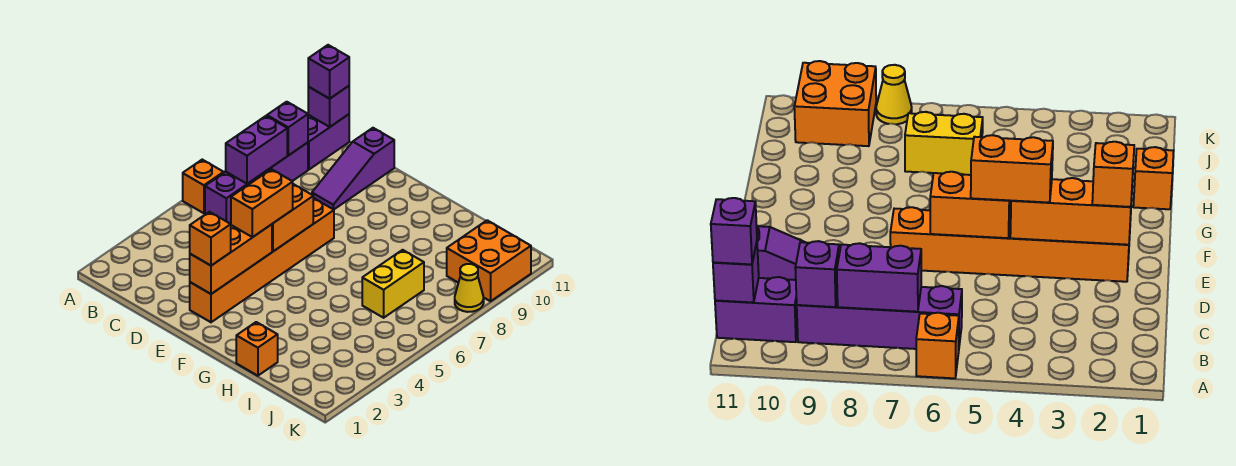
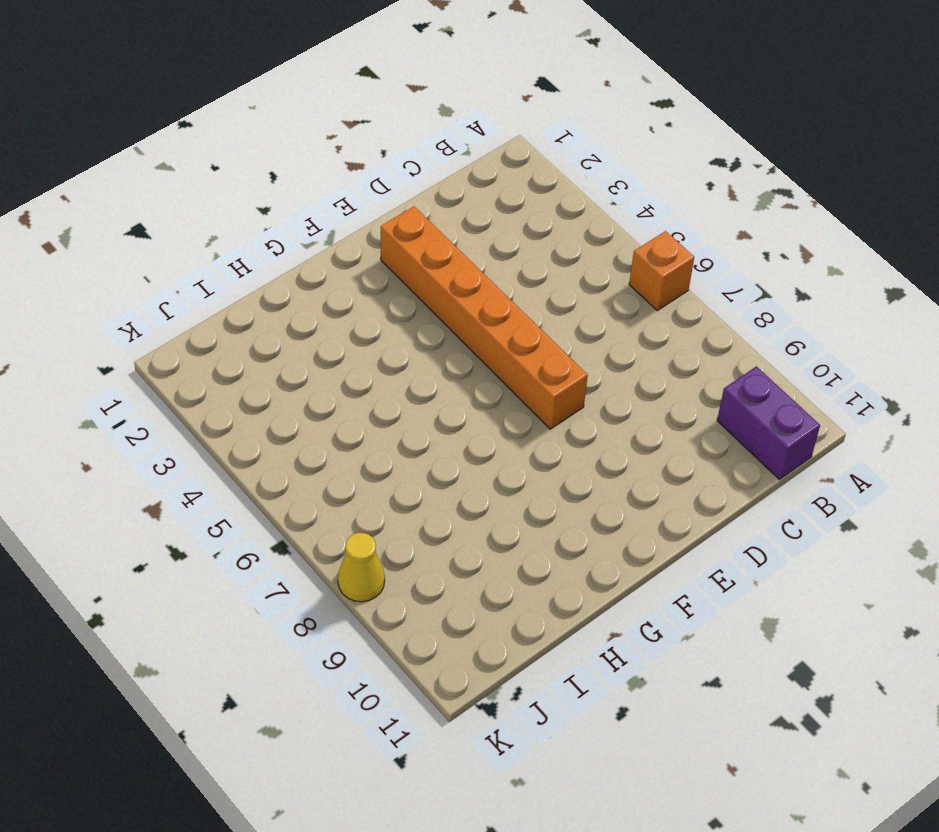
none -> purple brick B6:B9 level 1
none -> purple slope D9:D11 level 1 top 11
none -> orange brick H1 level 1

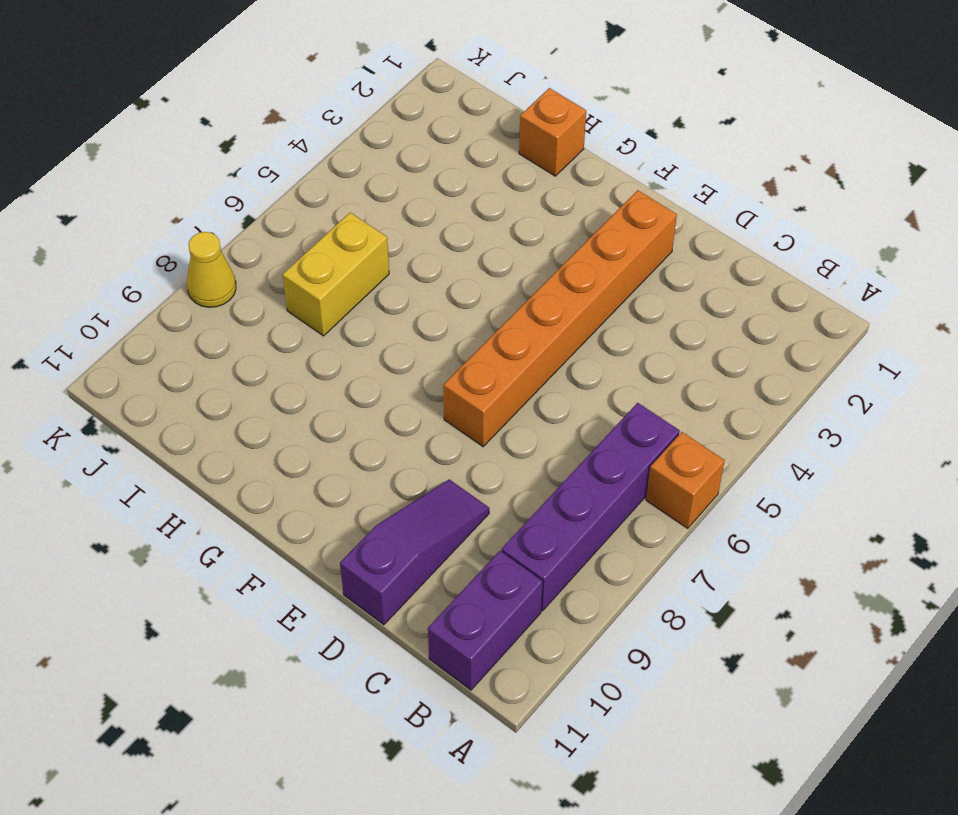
none -> orange brick J9:K10 level 1
none -> purple brick B7:B8 level 2
none -> purple brick B9 level 2

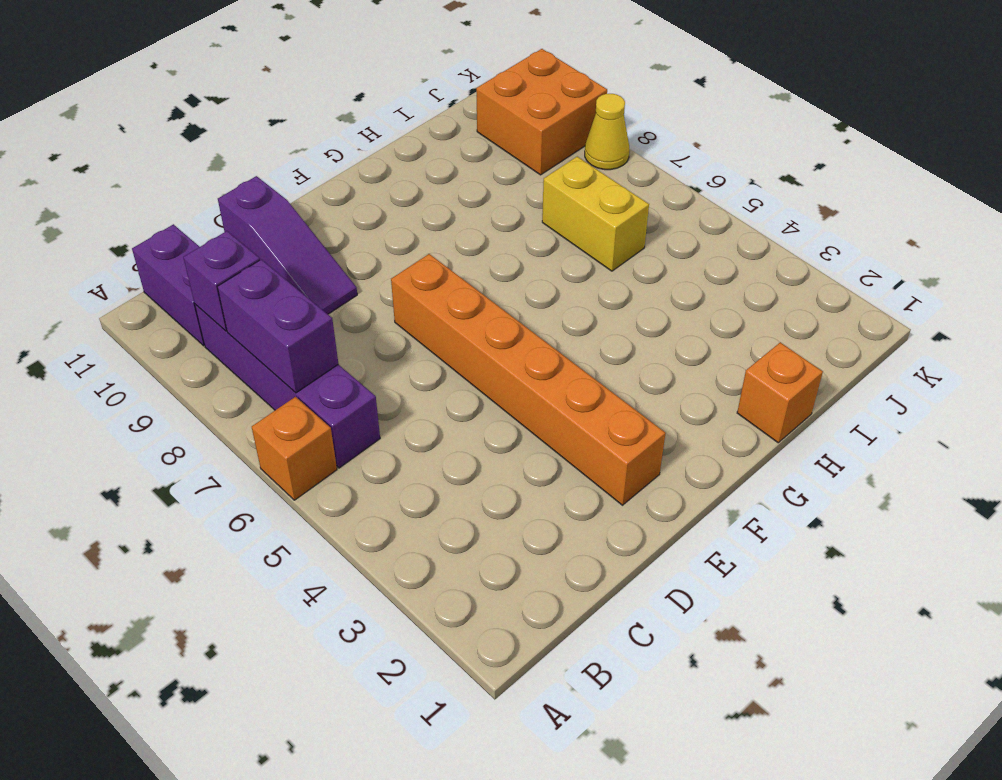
none -> purple brick B11 level 2
none -> orange brick E2:E4 level 2
none -> orange brick E5:E6 level 2

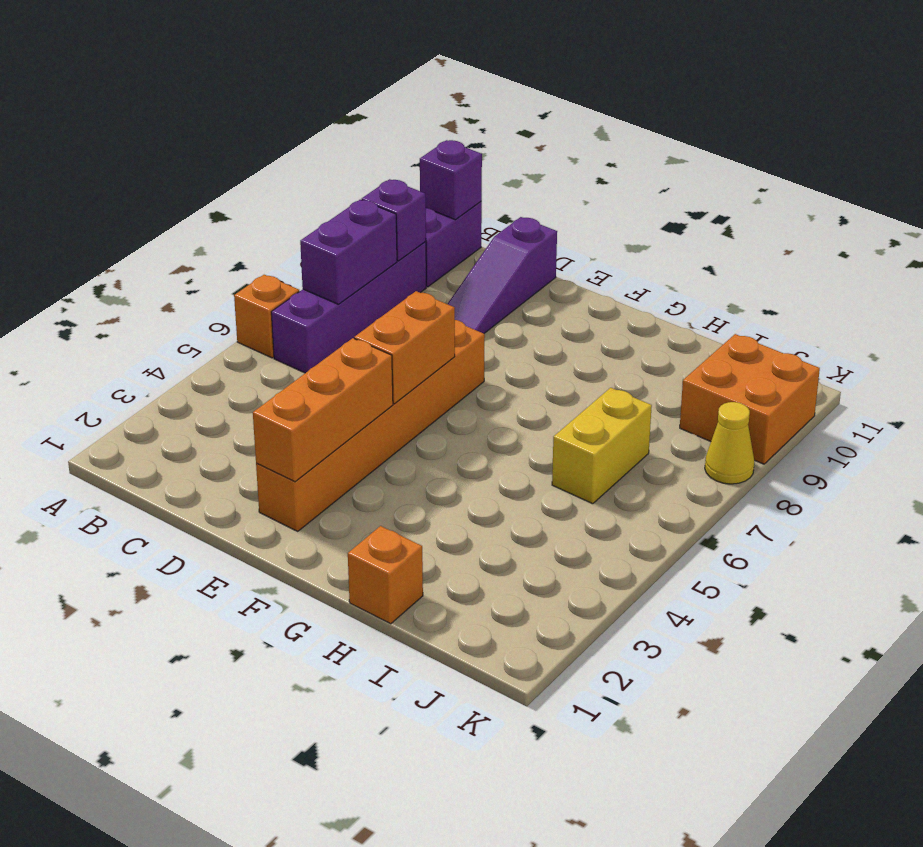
none -> purple brick B11 level 3
none -> orange brick E2 level 3
none -> orange brick E4:E5 level 3

